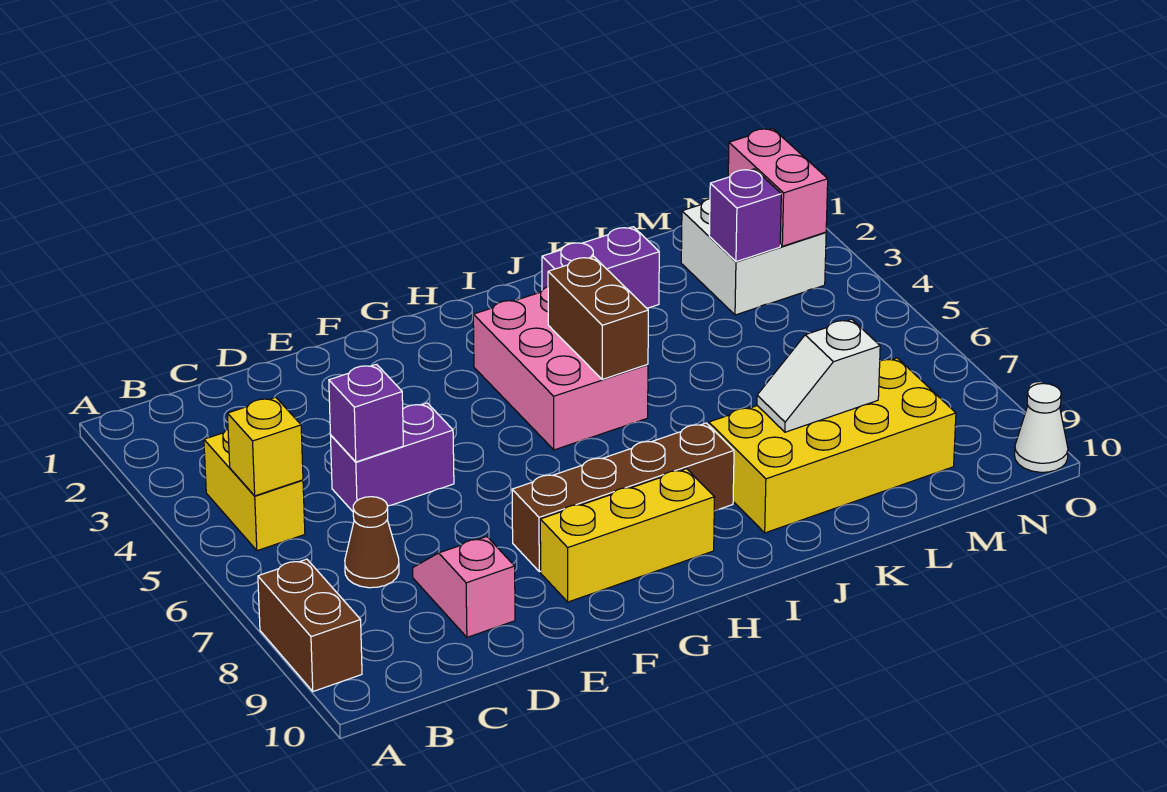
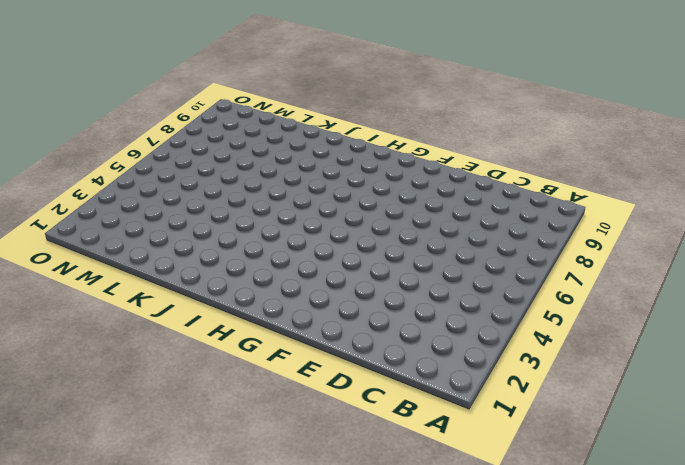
none -> brown brick A8:A9 level 1
none -> yellow brick B4:B5 level 1
none -> brown cone C7 level 1

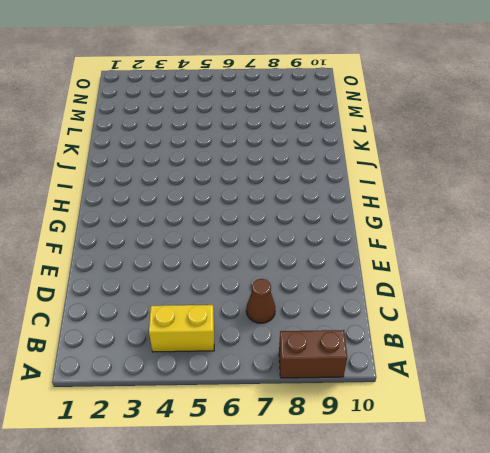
none -> purple brick D5:E5 level 1
none -> pink slope D8:D9 level 1 top 9
none -> brown brick F8:I8 level 1

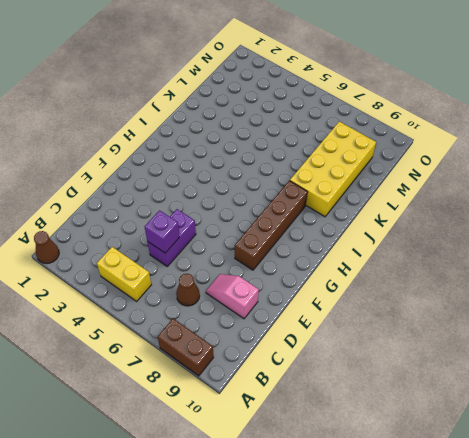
brown cone A1 level 1 -> none
none -> yellow brick F9:H9 level 1
none -> pink brick H3:I5 level 1
none -> purple brick J2:K2 level 1

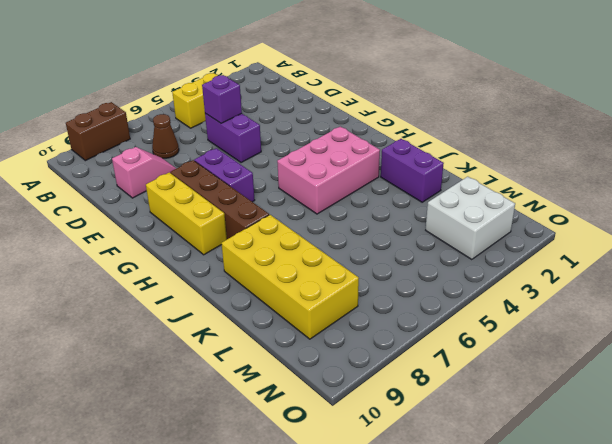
purple brick F7:G7 level 1 -> none
none -> white cone O10 level 1
none -> yellow brick B5 level 2
none -> brown brick I4:I5 level 2

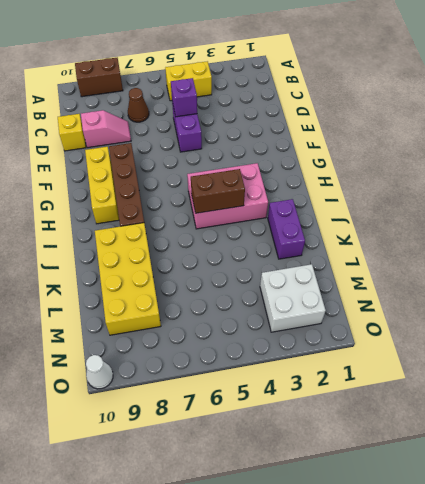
yellow brick D10 level 1 -> yellow brick B5 level 2
none -> white slope K8:L8 level 2 top L
none -> purple brick M3 level 2
none -> pink brick N2:N3 level 2

